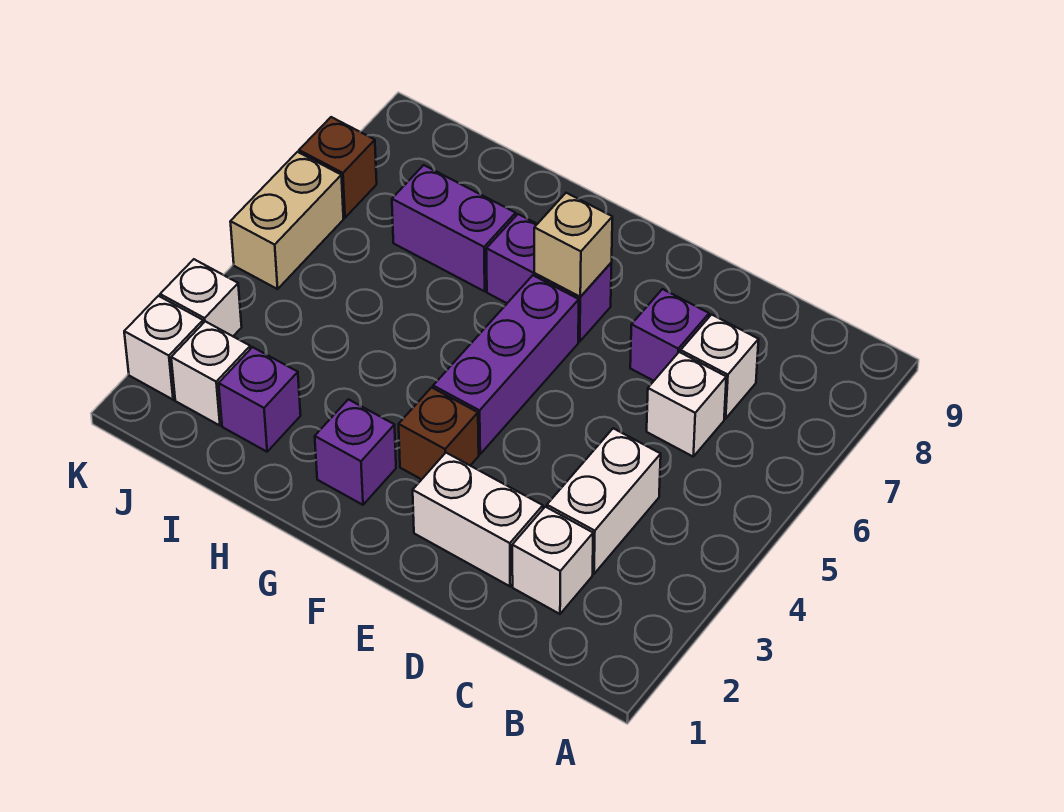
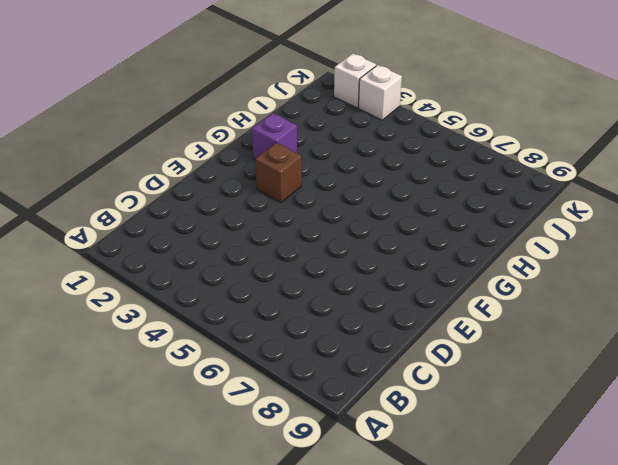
none -> white brick C2 level 1
none -> white brick C3:C4 level 1
none -> white brick C6 level 1

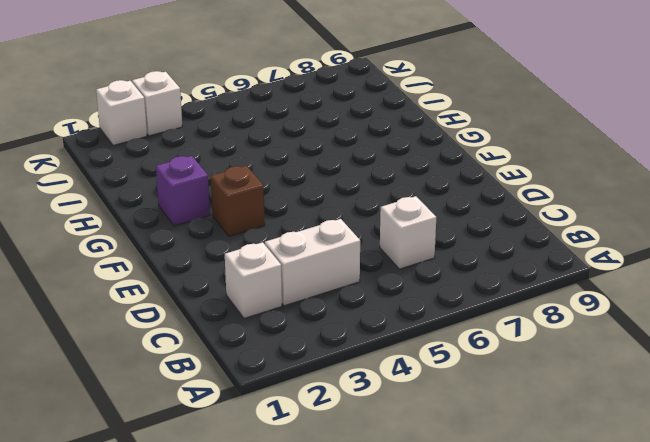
none -> white brick C7 level 1
none -> white brick D2:E2 level 1
none -> purple brick D7 level 1

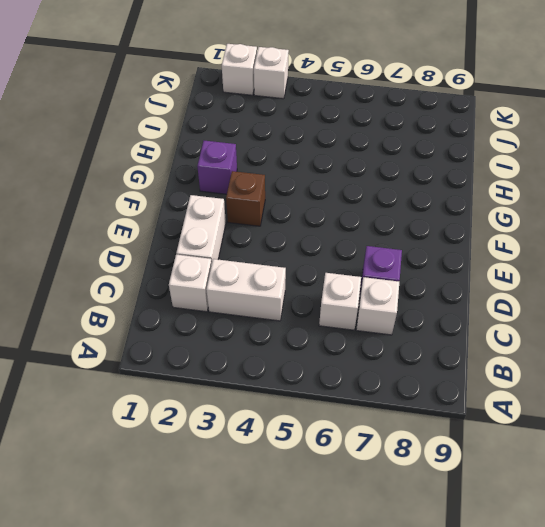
none -> purple brick F4:F6 level 1
none -> purple brick F7:G7 level 1
none -> purple brick H7:I7 level 1

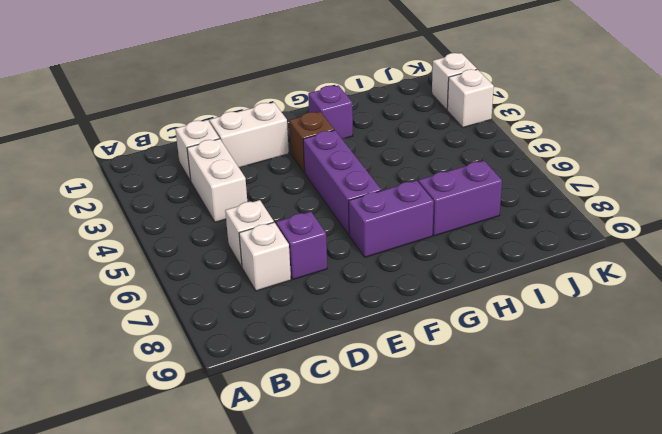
none -> purple brick I2 level 1
none -> white brick J2 level 1
none -> tan brick K5:K6 level 1

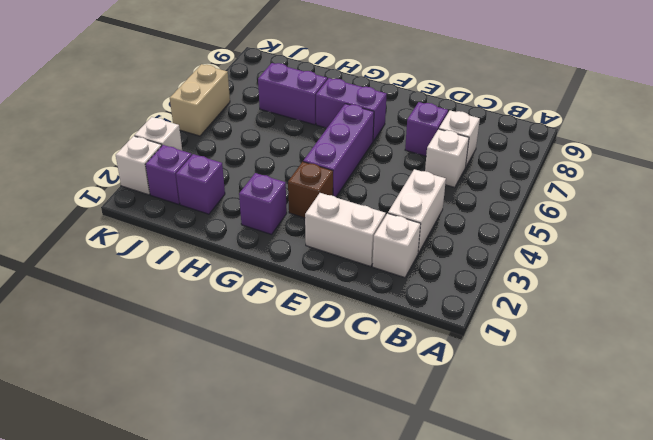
purple brick J2 level 1 -> white brick J2 level 1
none -> brown brick K7 level 1
none -> tan brick F7 level 2

